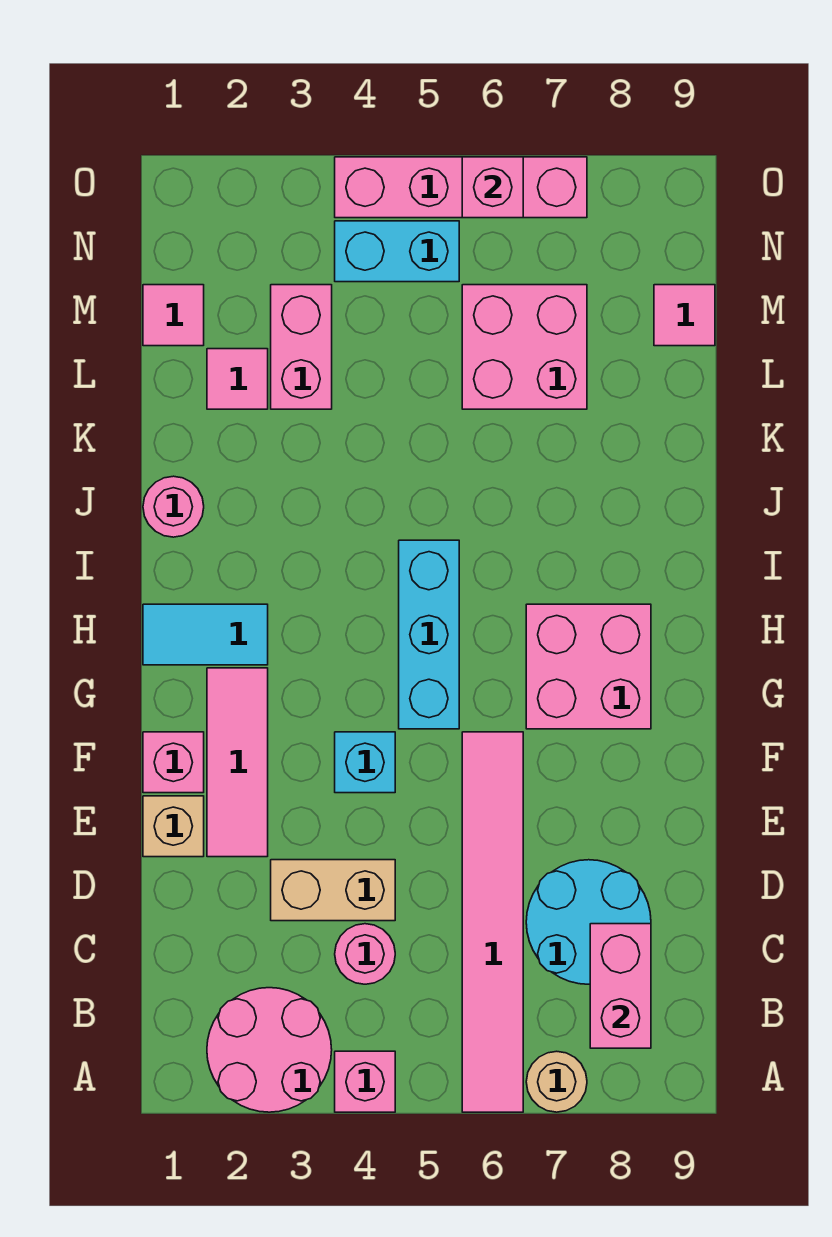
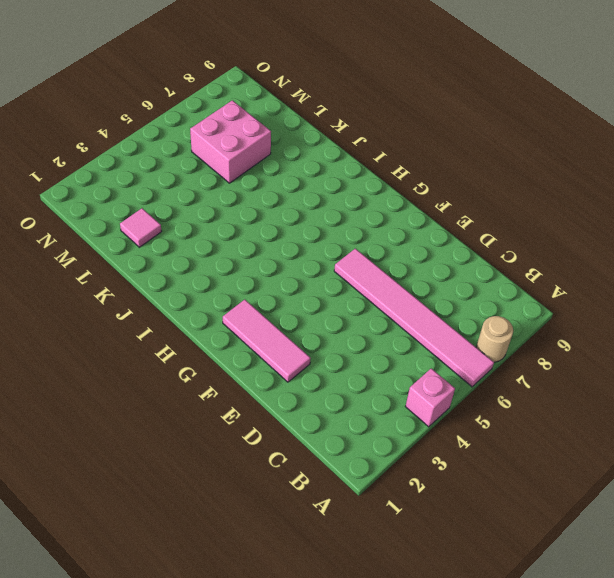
none -> pink round brick A2:B3 level 1
none -> pink round brick C4 level 1
none -> cyan round brick C7:D8 level 1

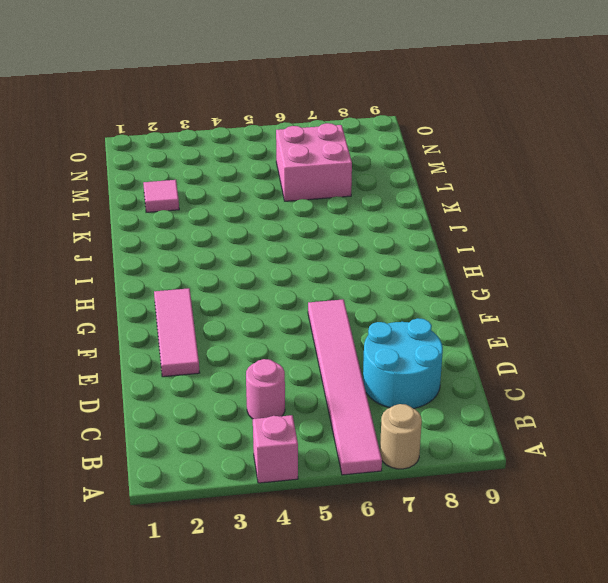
none -> pink round brick A2:B3 level 1
none -> tan brick D3:D4 level 1
none -> tan brick E1 level 1

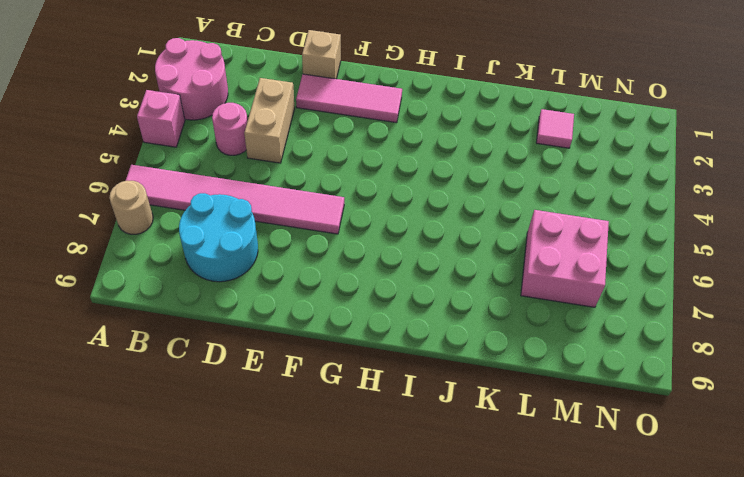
none -> pink brick F1 level 1
none -> cyan brick F4 level 1
none -> cyan brick G5:I5 level 1

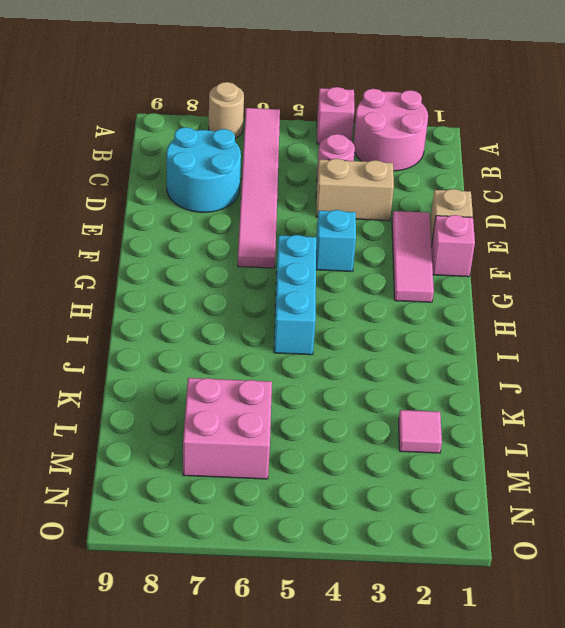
none -> pink brick G7:H8 level 1
none -> cyan tile H1:H2 level 1
none -> pink round brick J1 level 1

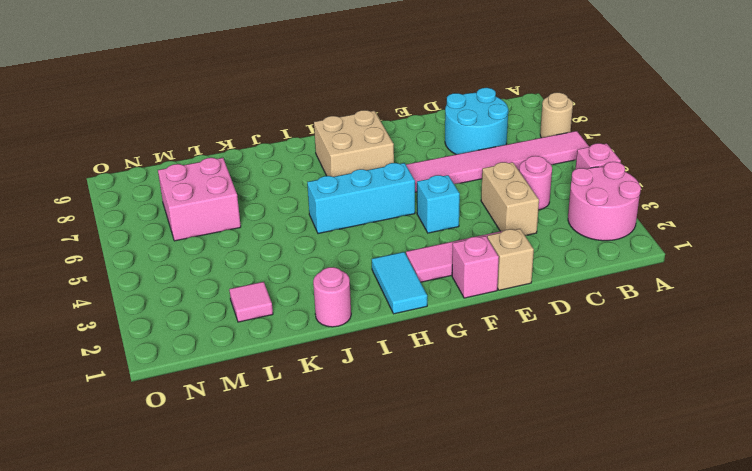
tan brick G7:H8 level 1 -> pink brick G7:H8 level 1
none -> pink brick L3:M3 level 1
none -> pink tile M1 level 1
none -> pink tile M9 level 1

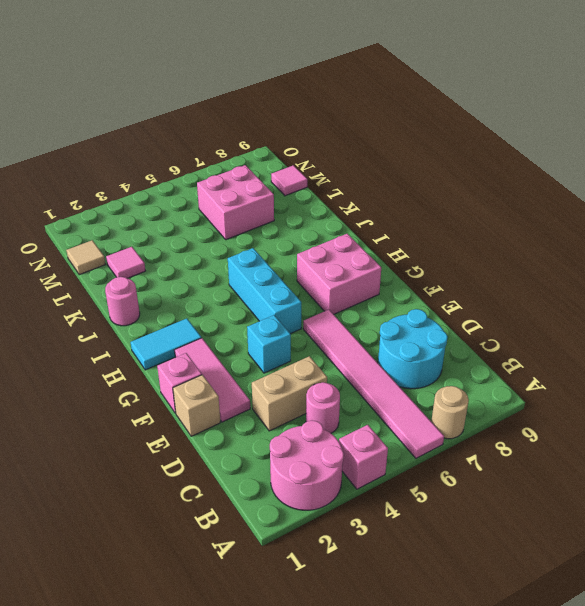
tan tile M1 level 1 -> pink tile M1 level 1
none -> pink brick L3:M3 level 1
none -> cyan brick N4:N5 level 1
none -> pink brick O4:O7 level 1

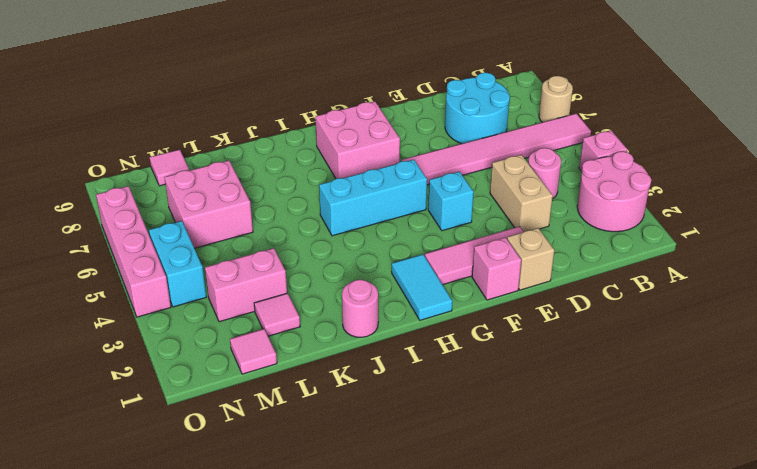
none -> pink brick B8:C8 level 2
none -> pink brick O6 level 2

